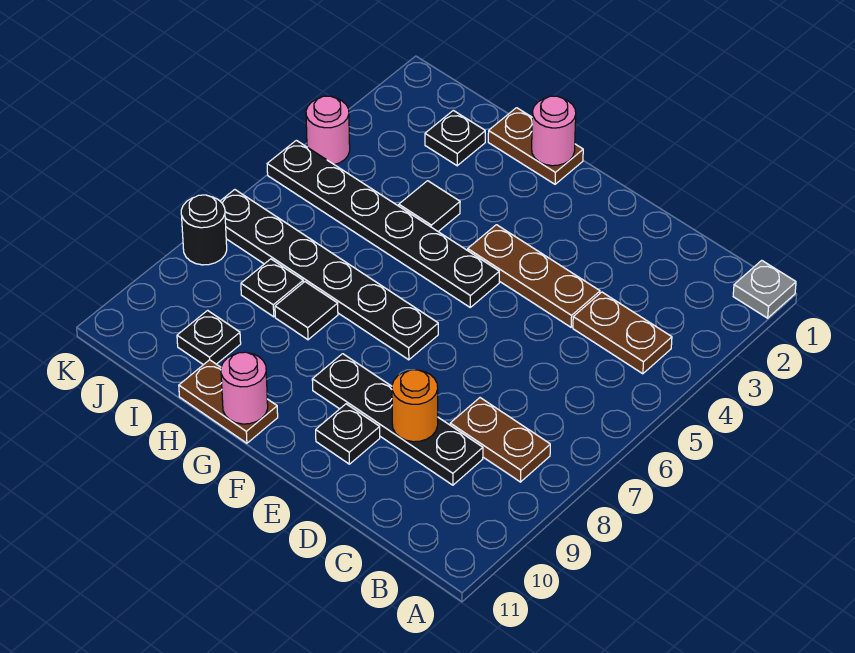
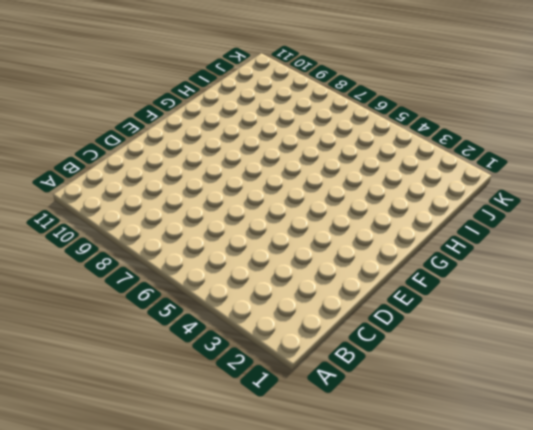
none -> grey plate A1 level 1
none -> brown plate B4:C4 level 1
none -> brown plate B8:C8 level 1

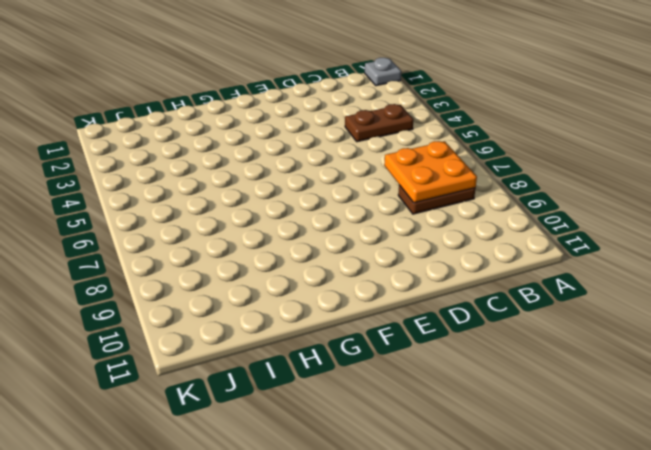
orange plate B7:C8 level 2 -> none
none -> black plate C9:F9 level 1
none -> brown plate D4:F4 level 1
none -> black plate E10 level 1

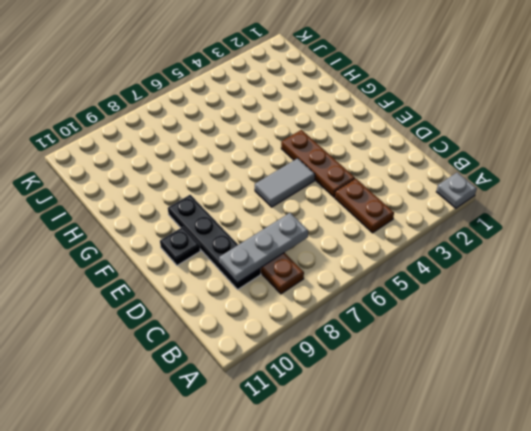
grey plate C7:C9 level 2 -> none
grey tile E5:E6 level 1 -> none
none -> black plate F5:K5 level 1
none -> black plate F7:K7 level 1
none -> brown plate G1:H1 level 1

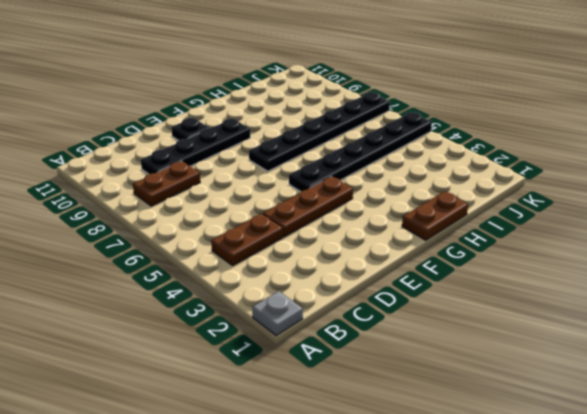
none -> brown plate G11:H11 level 1
none -> black tile H4 level 1
none -> black tile H8 level 1

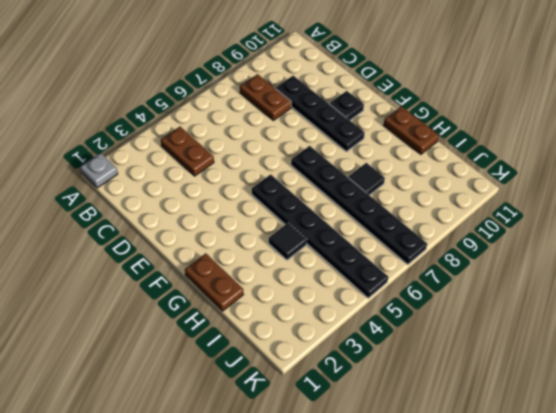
none -> brown plate D4:F4 level 1
none -> black plate I2 level 1
none -> black plate I8 level 1

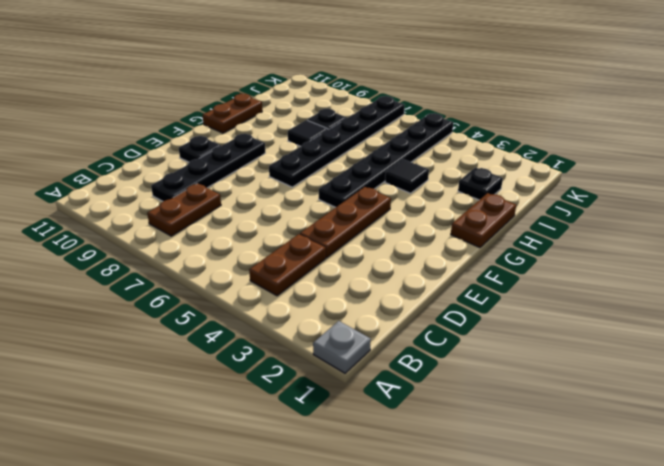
none -> black plate I10 level 1
none -> pink round brick K4 level 1
none -> black round brick K8 level 1

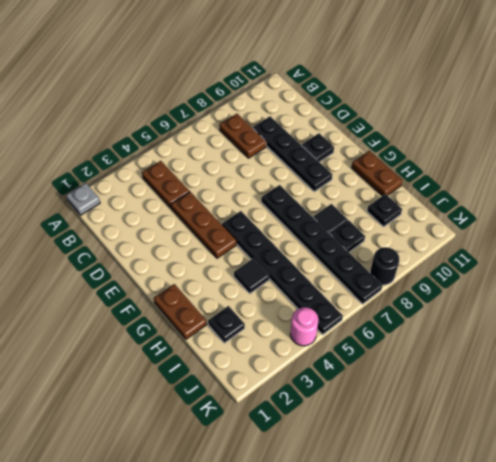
none -> orange round brick D9 level 2
none -> pink round brick G1 level 2
none -> pink round brick G11 level 2

